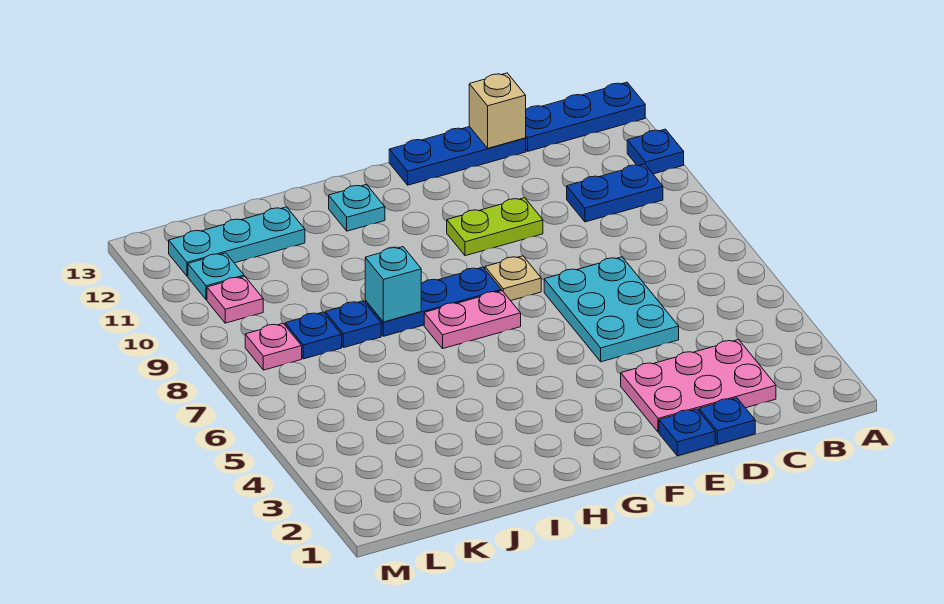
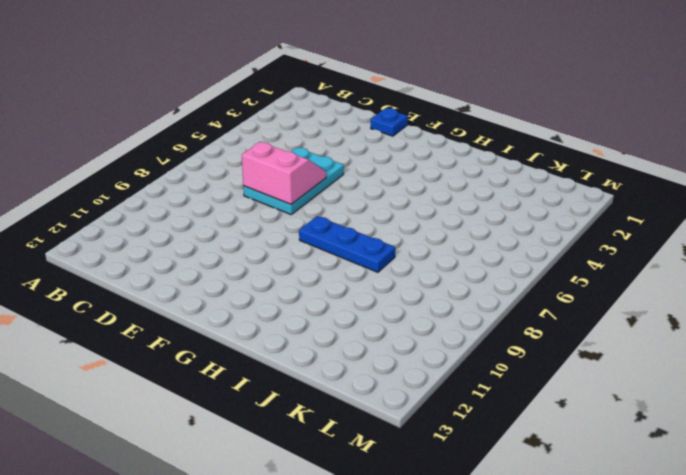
pink slope D6:E7 level 2 top 7 -> none
none -> blue plate A11 level 1
none -> blue plate A13:C13 level 1
none -> blue plate B10:C10 level 1

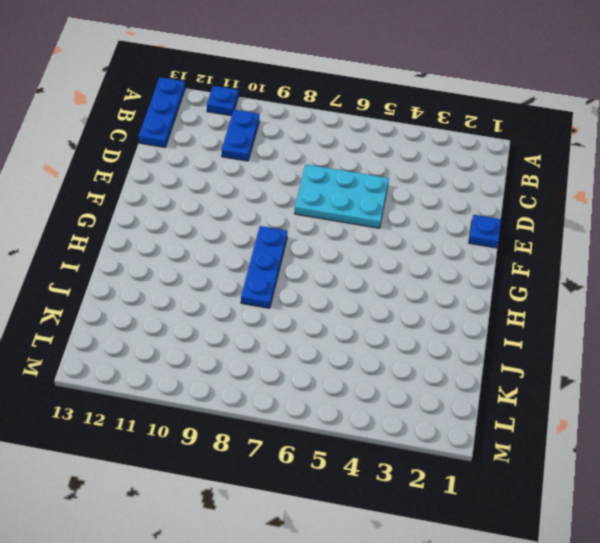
none -> pink plate C2:E3 level 1
none -> blue plate D1 level 1
none -> blue plate D13:F13 level 1

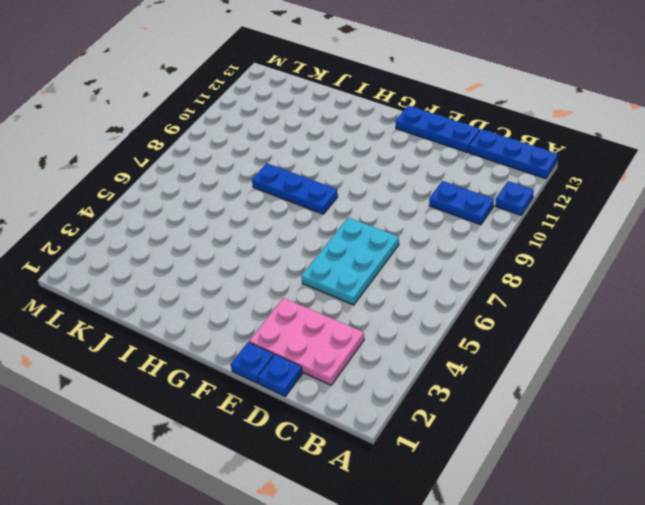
none -> lime plate E10:F10 level 1
none -> tan plate F8 level 1
none -> pink plate G7:H7 level 1

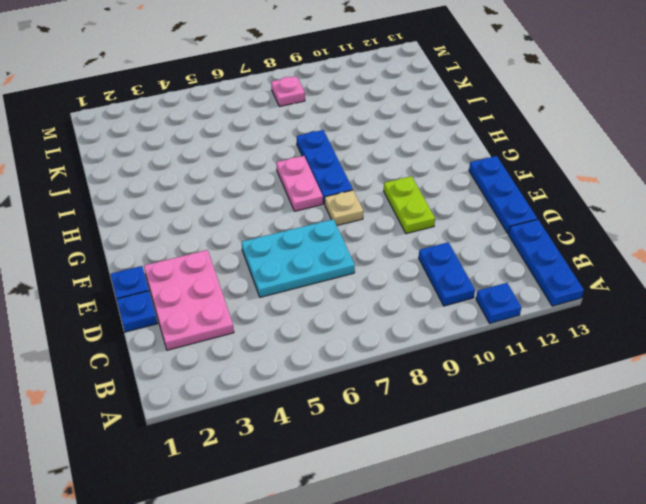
none -> cyan plate H12 level 1
none -> blue plate J8 level 1
none -> cyan plate J12:L12 level 1

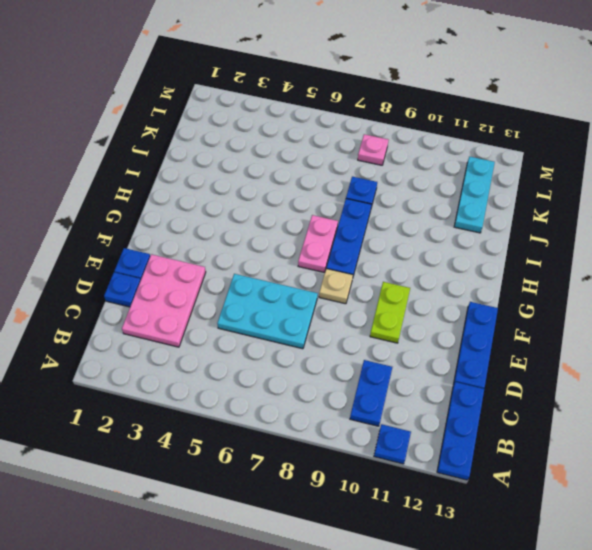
none -> cyan plate H12 level 1
none -> blue plate K8 level 1
none -> pink plate L10 level 1

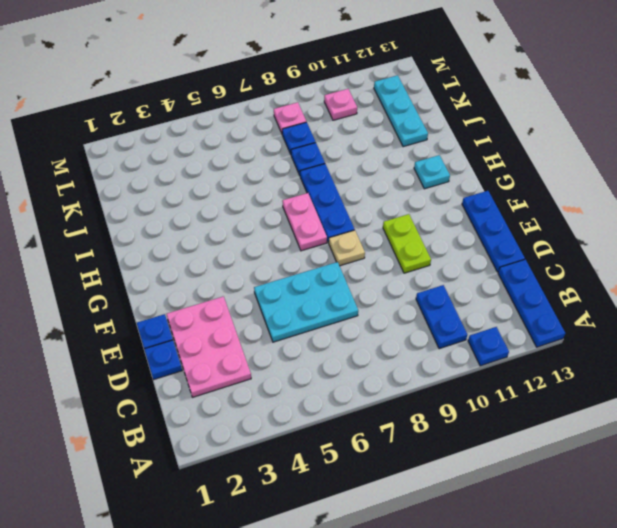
none -> cyan plate L11 level 1
none -> tan brick D13 level 2
none -> cyan brick I8 level 2

